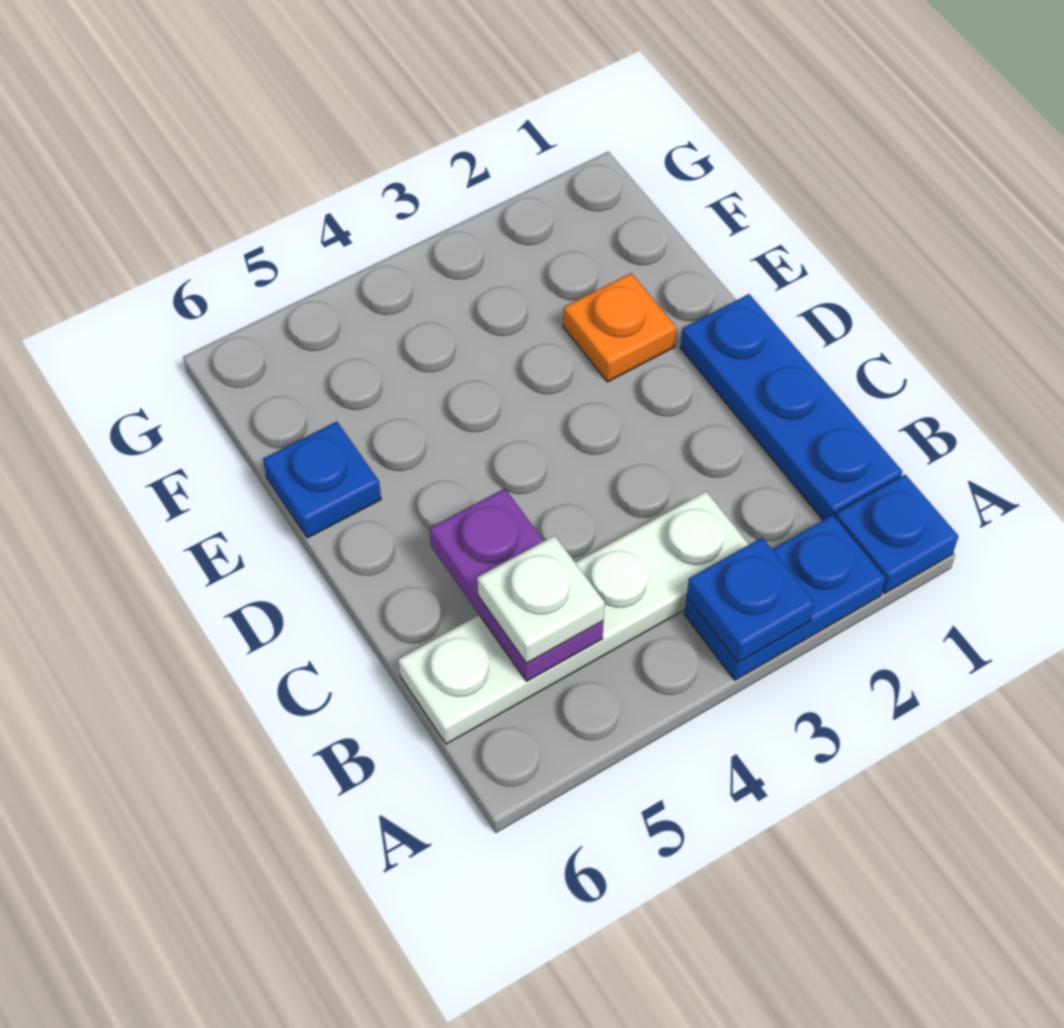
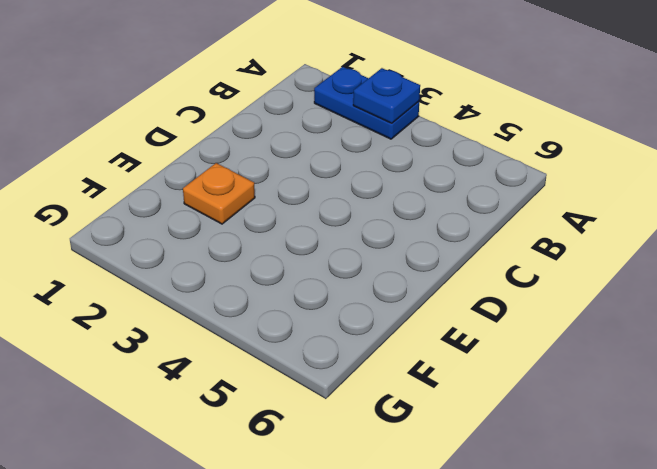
none -> blue plate A1 level 1
none -> blue plate B1:D1 level 1

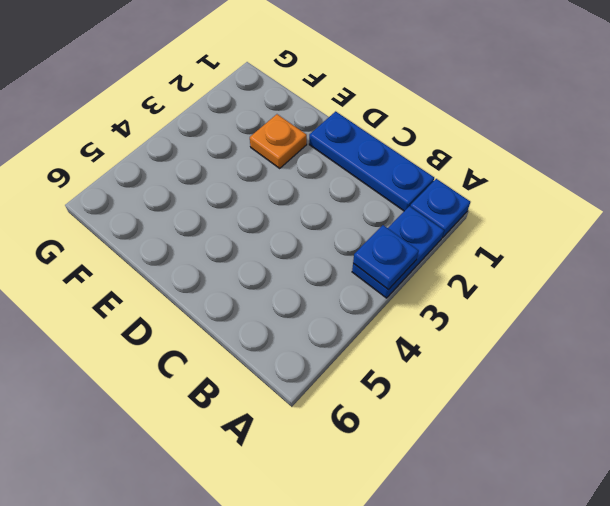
none -> white plate B3:B6 level 1
none -> blue plate E6 level 1

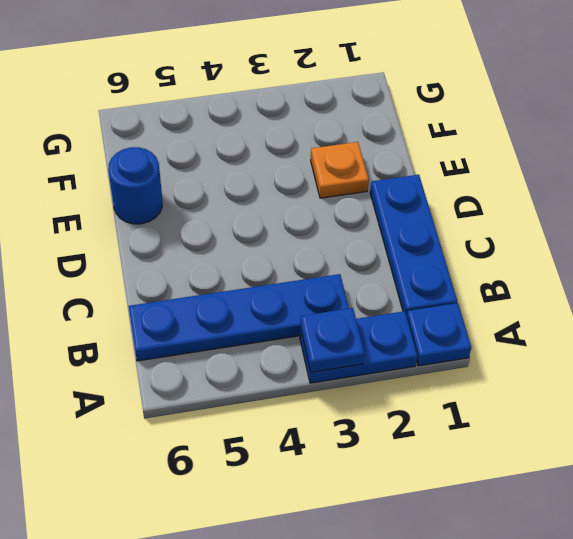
blue plate B3:B6 level 1 -> white plate B3:B6 level 1
blue round brick E6 level 1 -> blue plate E6 level 1
none -> purple plate B5:C5 level 2
none -> white plate B5 level 3

